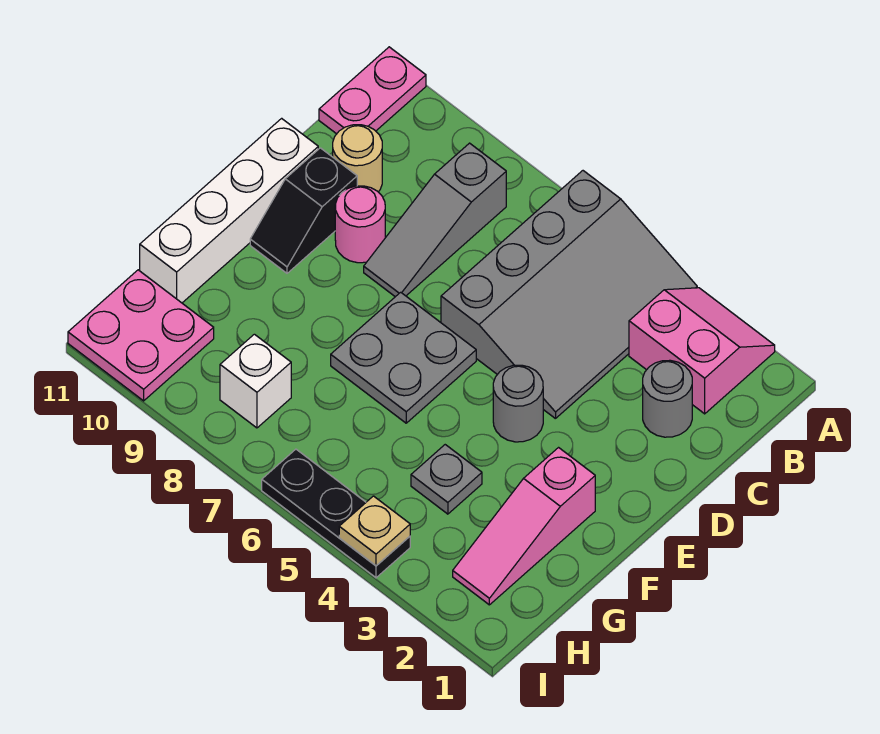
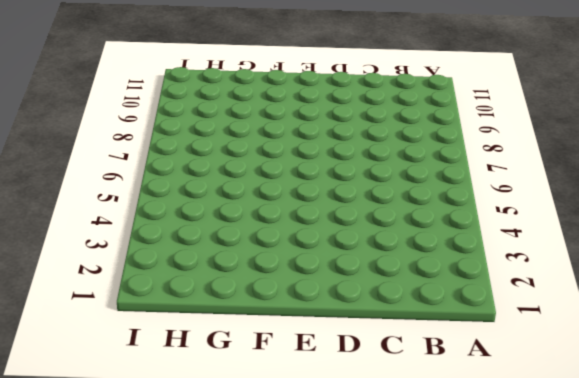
none -> pink slope A2:B3 level 1 top B
none -> grey slope A4:D6 level 1 top 6
none -> pink plate A11:B11 level 1

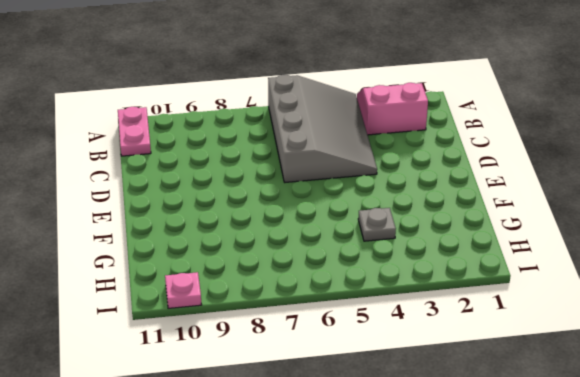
pink plate I10 level 1 -> pink plate H10:I11 level 1
none -> grey slope B8:D8 level 1 top B
none -> grey round brick C2 level 1
none -> tan round brick C10 level 1

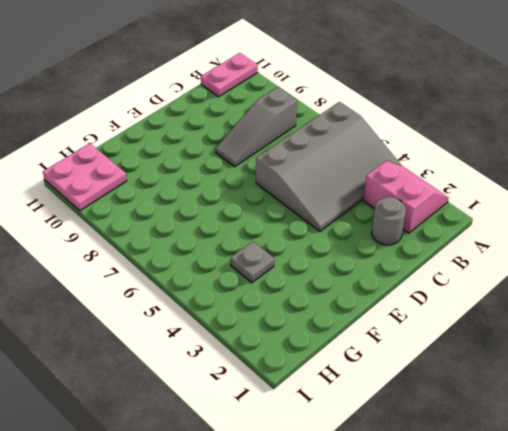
none -> tan round brick C10 level 1
none -> pink round brick D9 level 1
none -> black slope D10:E10 level 1 top D

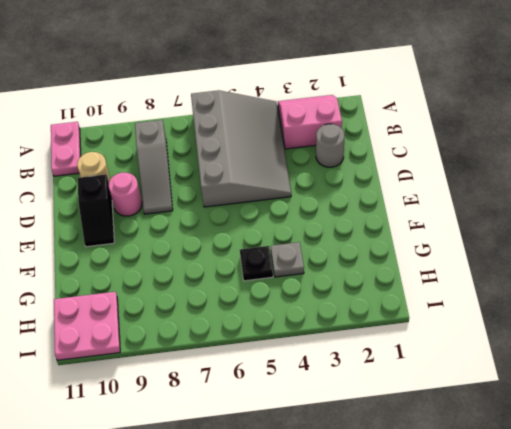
black plate G5 level 1 -> none
none -> white brick D11:G11 level 1
none -> grey round brick E4 level 1
none -> grey plate E6:F7 level 1

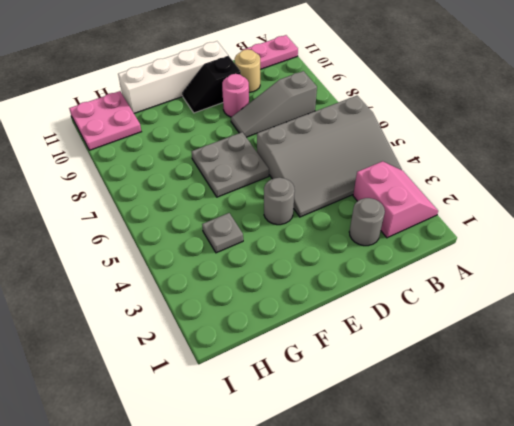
none -> pink slope F2:H2 level 1 top F
none -> white brick H8 level 1
none -> black plate I4:I6 level 1

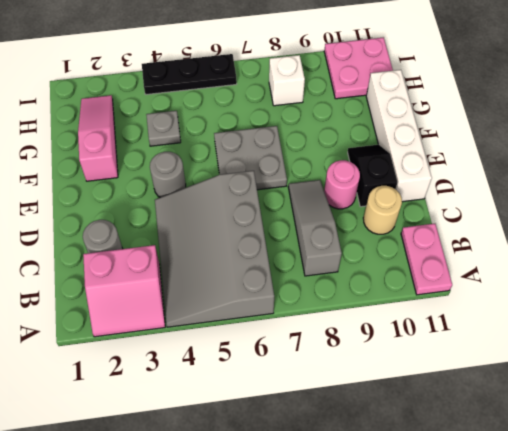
none -> tan plate I4 level 2

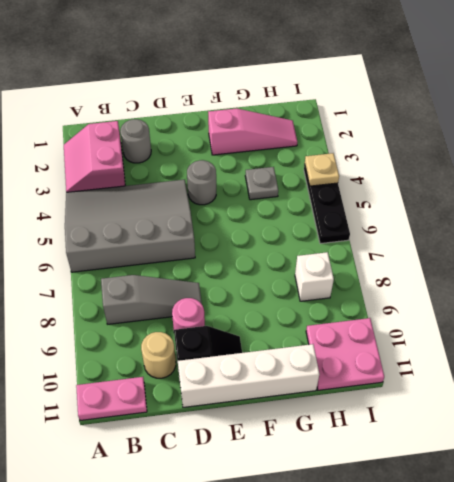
none -> grey plate E6:F7 level 1

